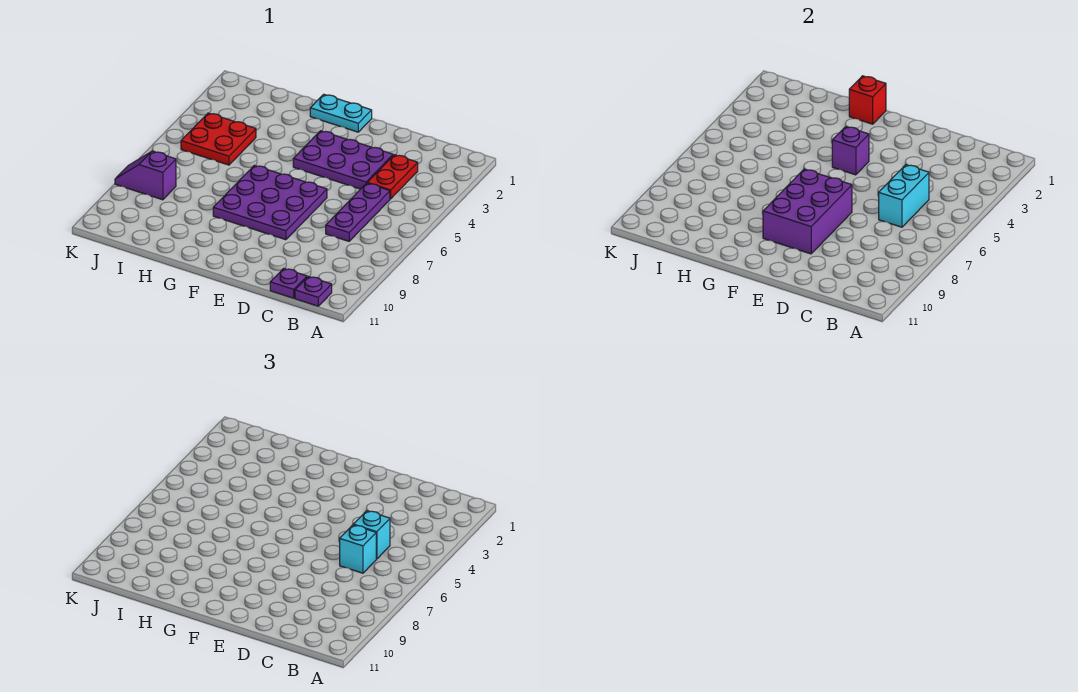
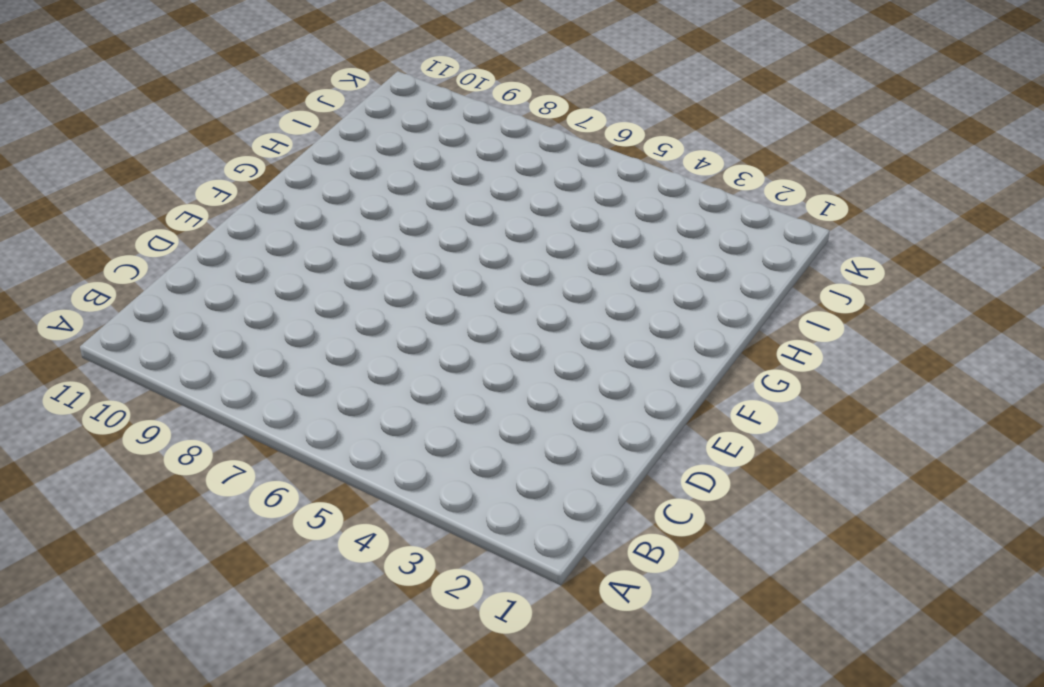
none -> purple plate B11 level 1
none -> red plate C3:C4 level 1
none -> purple plate C5:C7 level 1

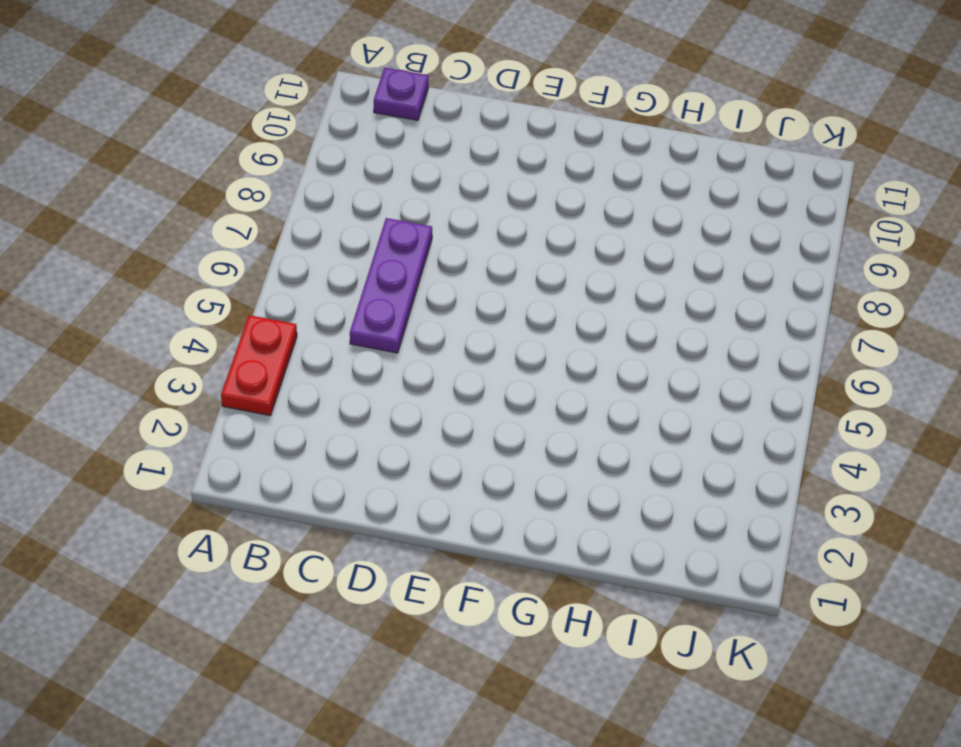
red plate A3:A4 level 1 -> red plate C3:C4 level 1
none -> purple plate C11 level 1
none -> purple plate D3:F4 level 1
none -> purple plate E6:G8 level 1

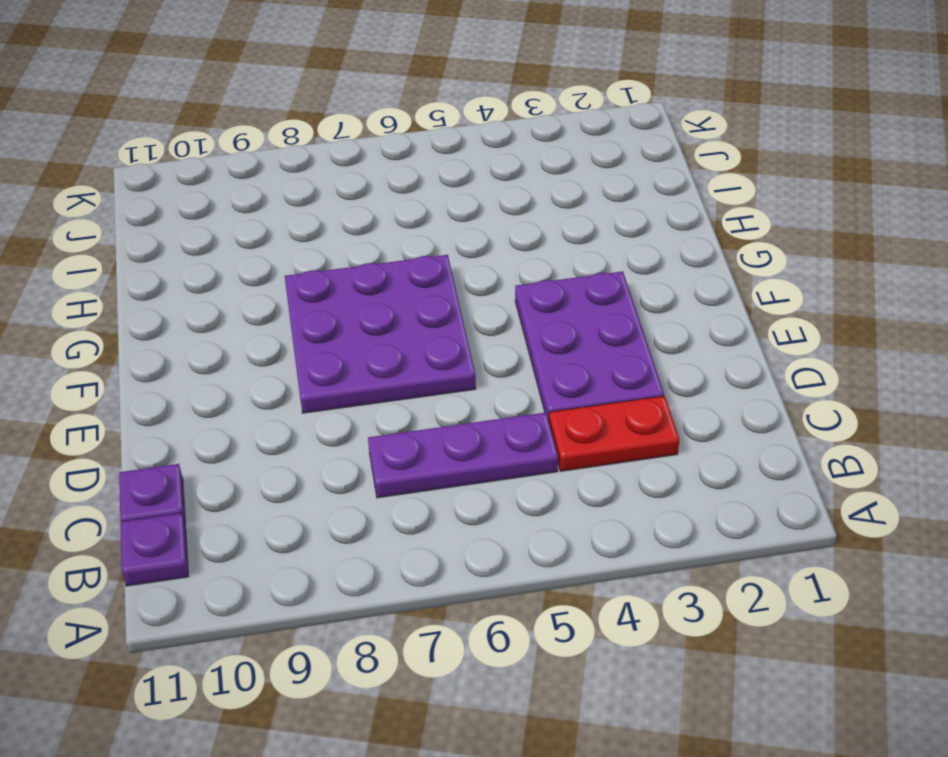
none -> cyan plate F1:G1 level 1
none -> red plate I4:J5 level 1
none -> purple slope J8:K8 level 1 top J

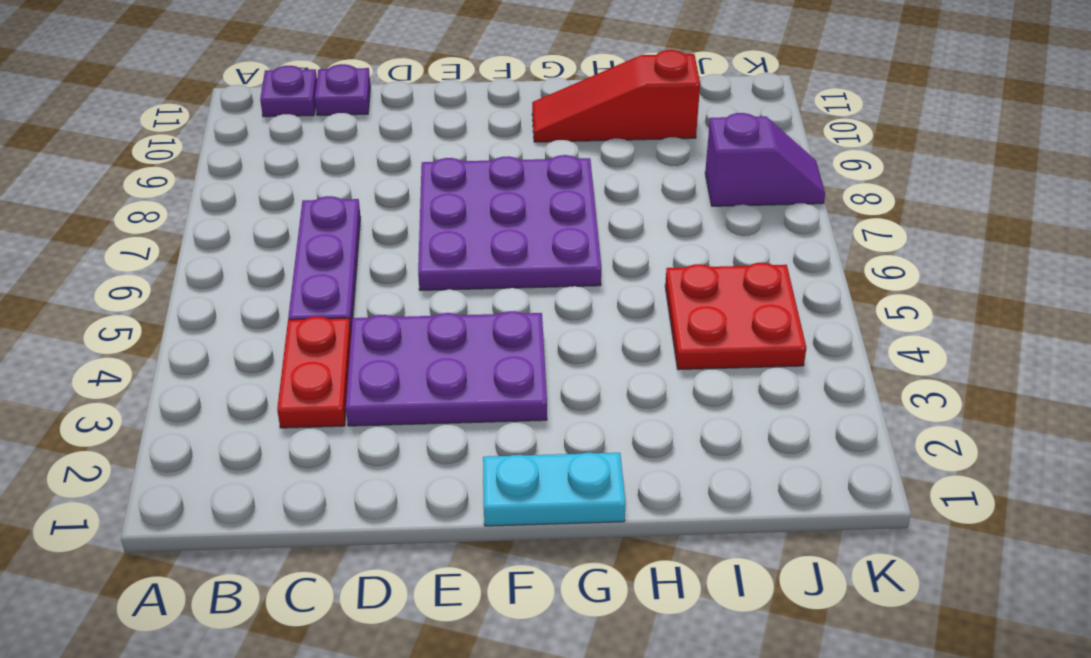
red slope G10:I10 level 1 top I -> none
none -> cyan brick C5:C6 level 2
none -> purple brick E7:F9 level 2
none -> purple brick F4 level 2

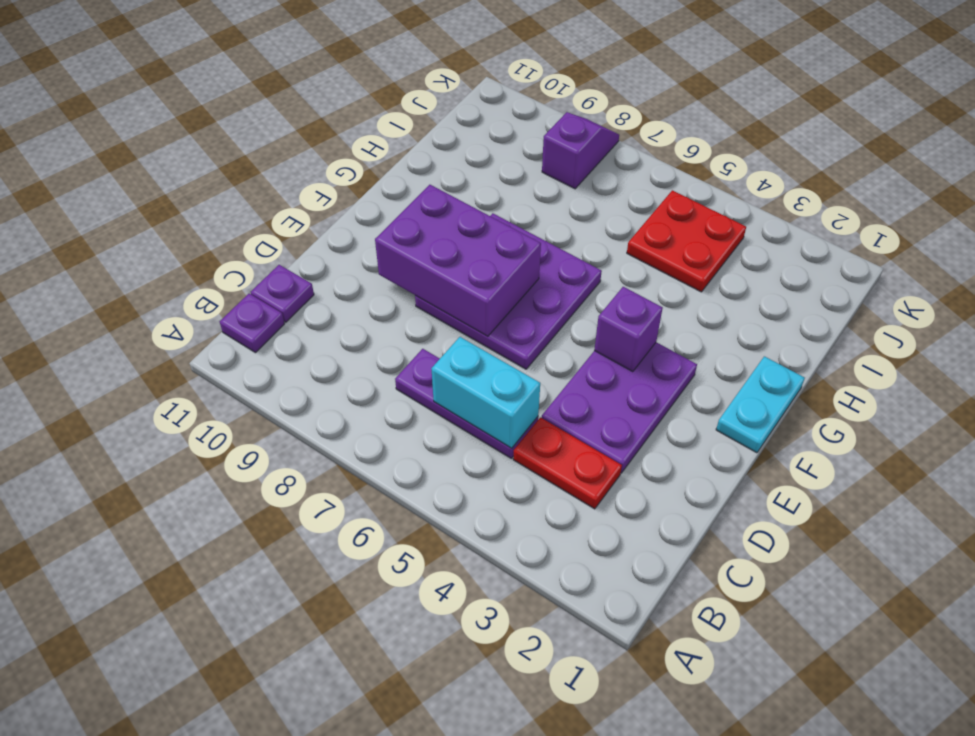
none -> red brick G1 level 2
none -> cyan brick C5 level 3
none -> cyan brick C6 level 3

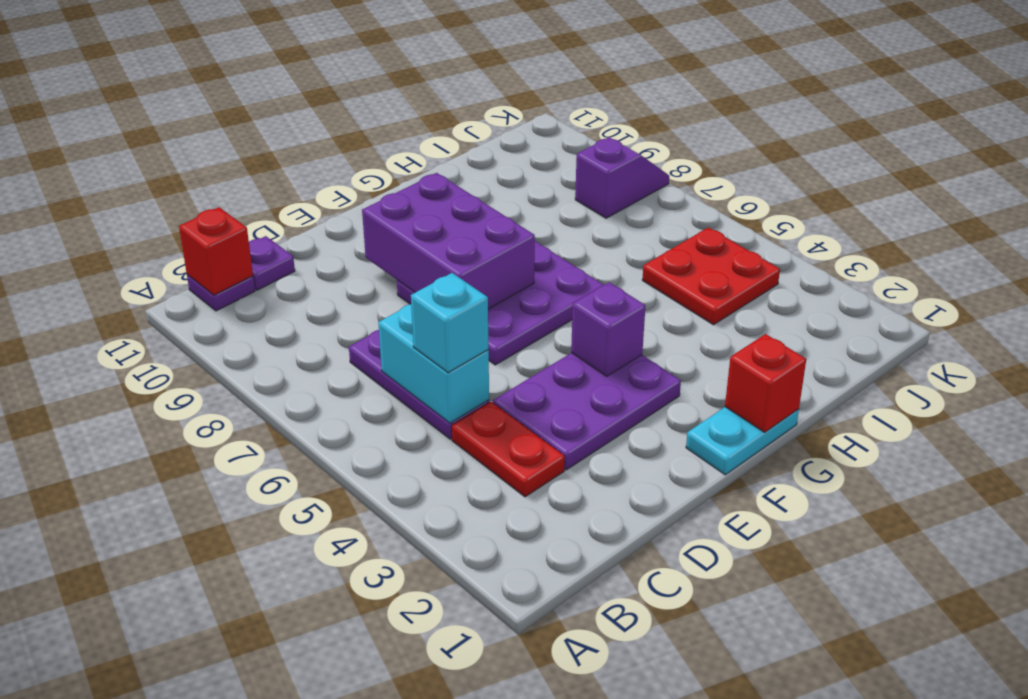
red brick B11 level 2 -> none
none -> cyan brick C6 level 3

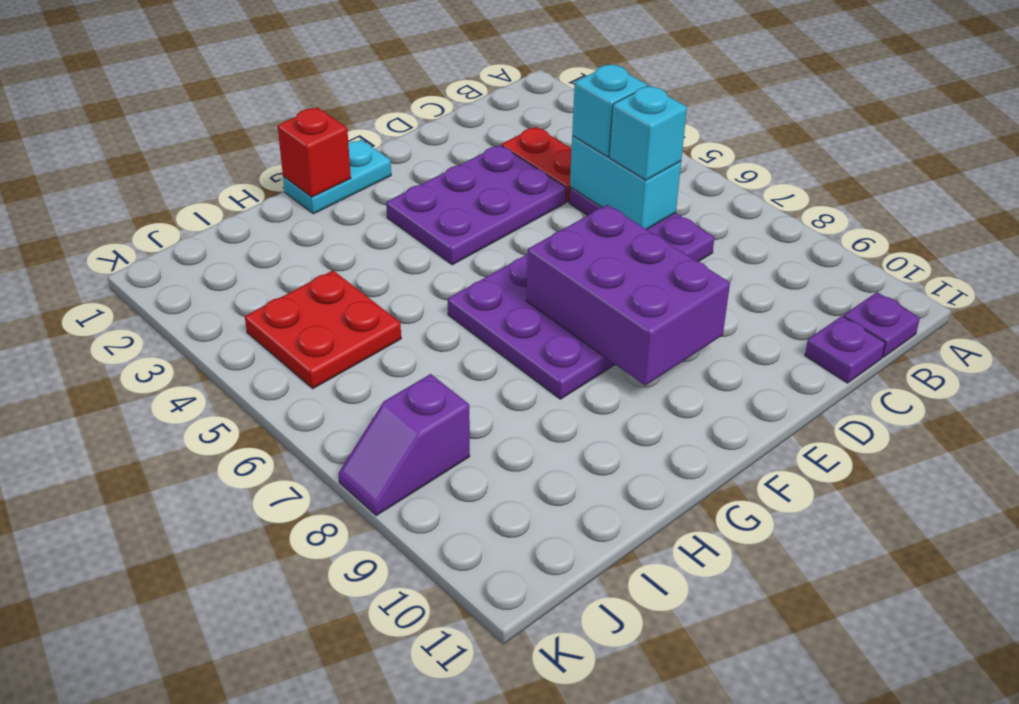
none -> purple brick F4 level 2

